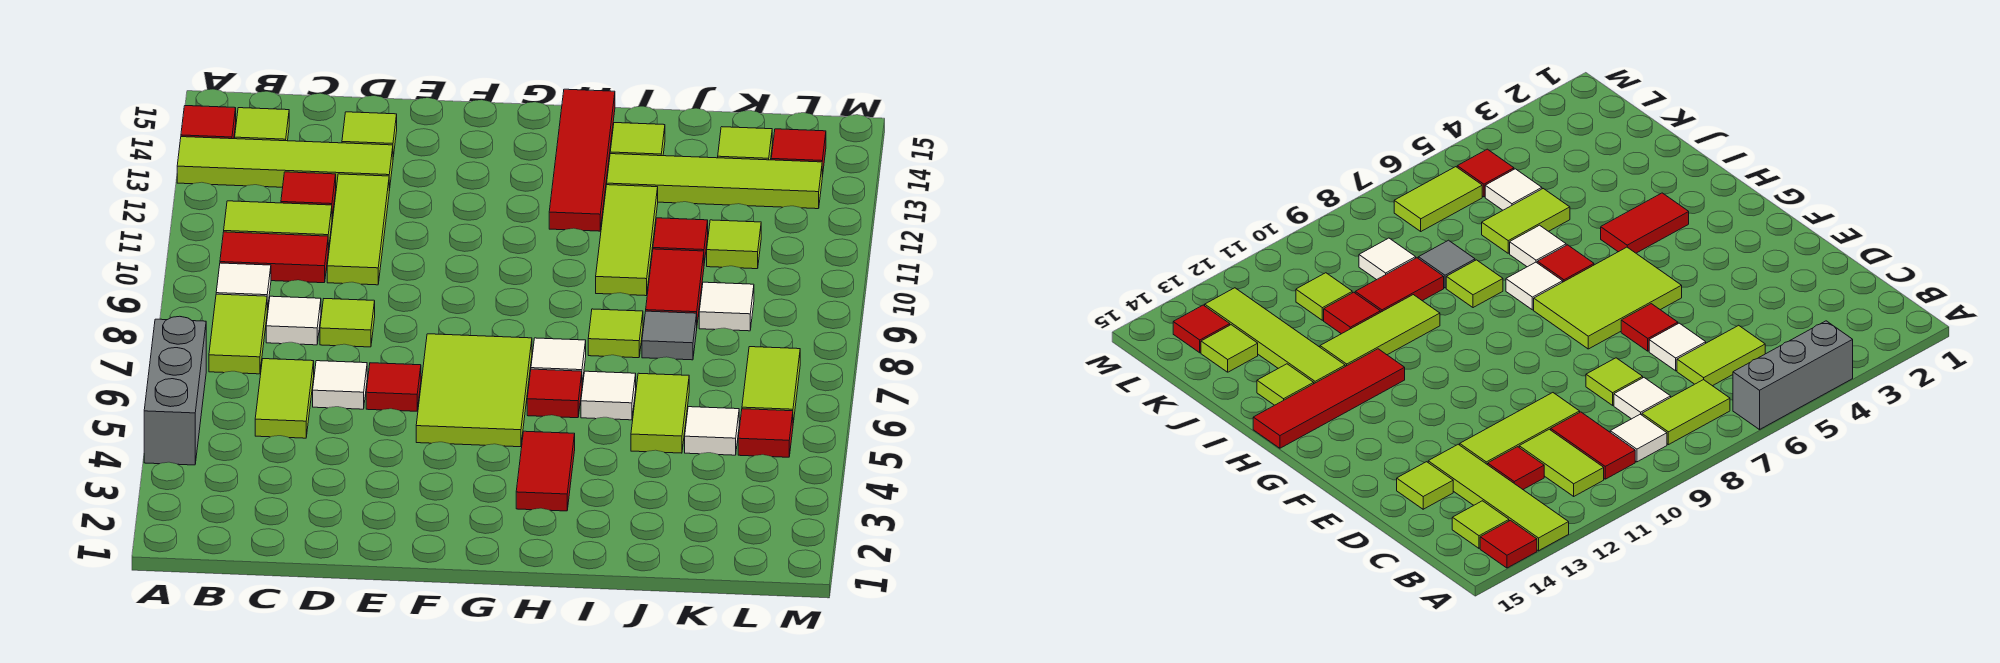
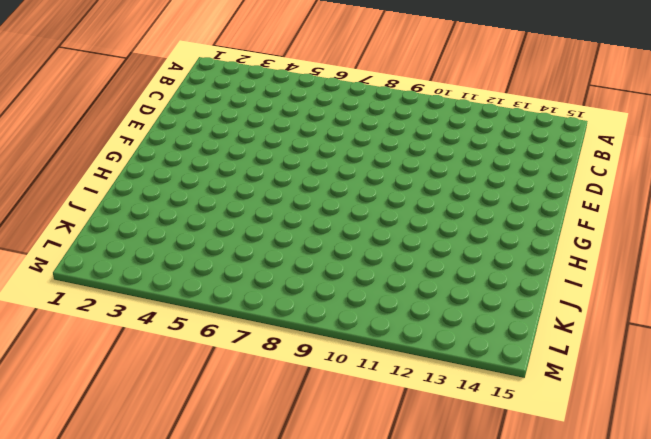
none -> grey brick A4:A6 level 1
none -> lime tile A13:D13 level 1
none -> red tile A14 level 1
none -> lime tile B7:B8 level 1

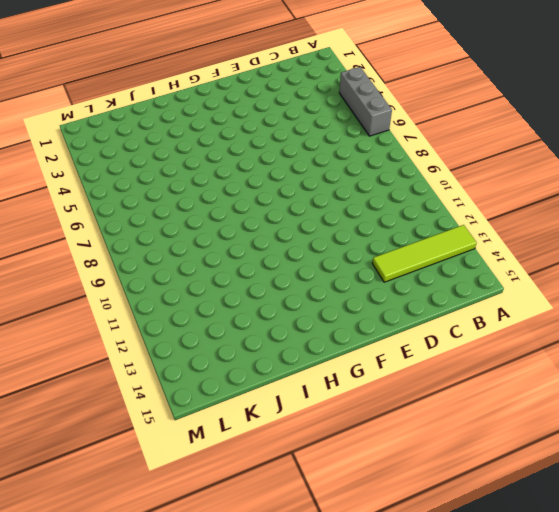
none -> red tile A14 level 1
none -> lime tile B7:B8 level 1
none -> white tile B9 level 1
none -> red tile B10:C10 level 1

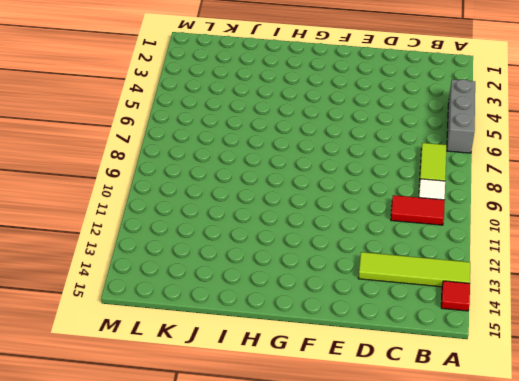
none -> lime tile B11:C11 level 1
none -> lime tile B14 level 1
none -> lime tile C5:C6 level 1
none -> white tile C8 level 1

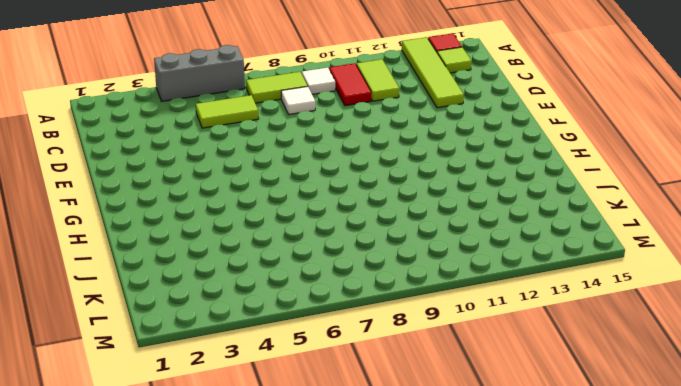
none -> red tile C12 level 1
none -> white tile D6 level 1
none -> lime tile D8 level 1
none -> lime tile D10:D12 level 1

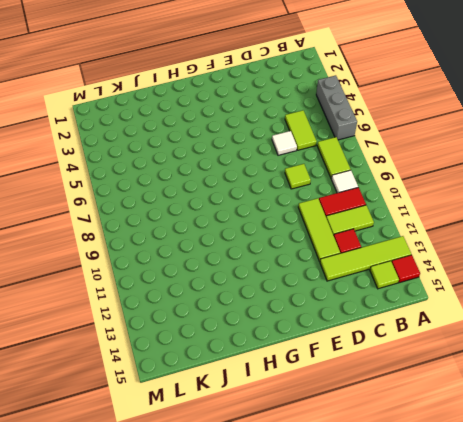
none -> white tile C8 level 1
none -> lime tile D14 level 1
none -> red tile E6 level 1
none -> lime tile F5:G7 level 1

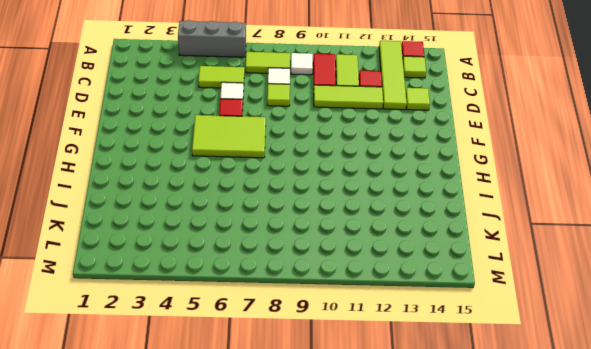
none -> red tile H3:H4 level 1
none -> red tile H6 level 1
none -> white tile H7 level 1
none -> red tile H12:H15 level 1

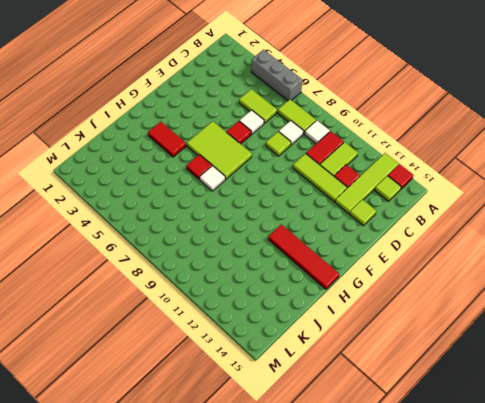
none -> white tile I6 level 1
none -> lime tile I8 level 1
none -> lime tile I10:I12 level 1
none -> lime tile I13:L13 level 1

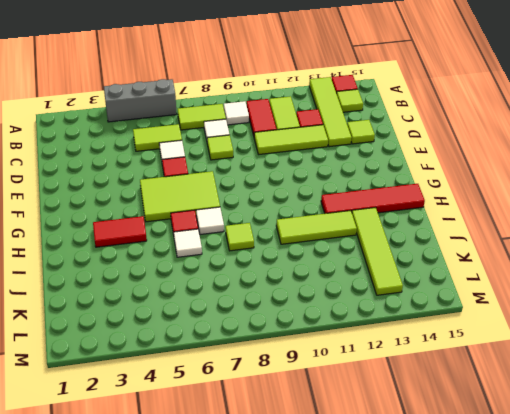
none -> lime tile I14 level 1
none -> lime tile J5:J6 level 1
none -> grey tile J8 level 1
none -> red tile J9:J10 level 1

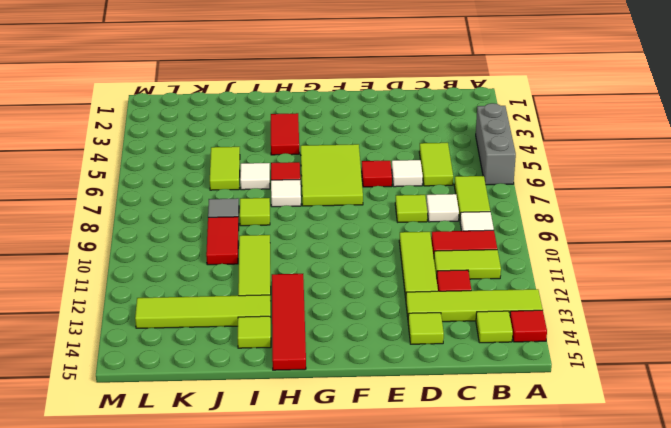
none -> red tile J11 level 1
none -> white tile K5 level 1
none -> white tile K9 level 1
none -> lime tile K11 level 1

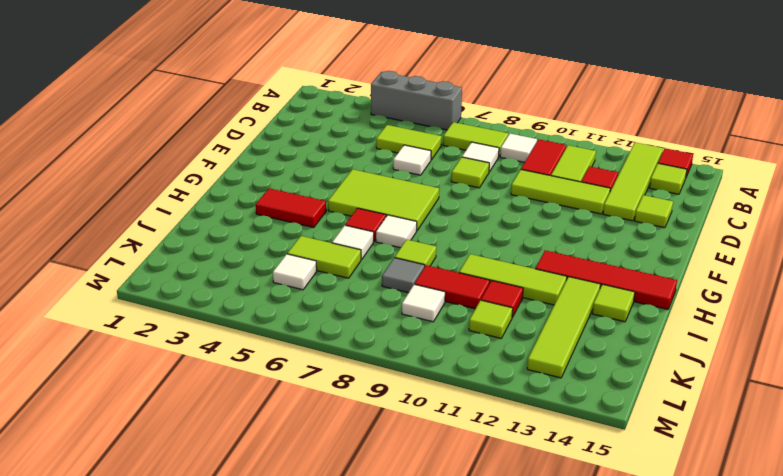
none -> red tile E6 level 1
none -> lime tile K14 level 1
none -> red tile L5 level 1
none -> lime tile L6:L7 level 1

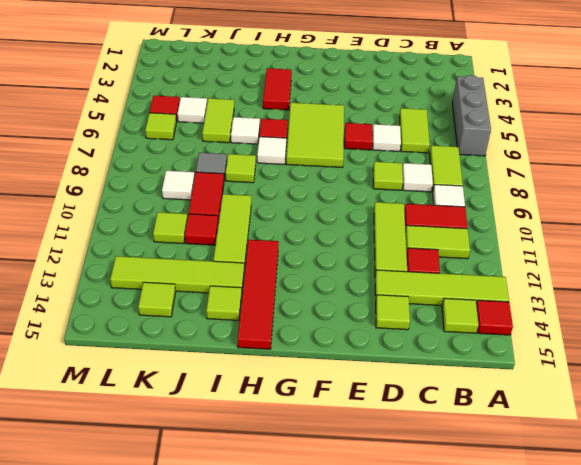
lime tile L6 level 1 -> lime tile L6:L7 level 1
none -> red tile L14 level 1

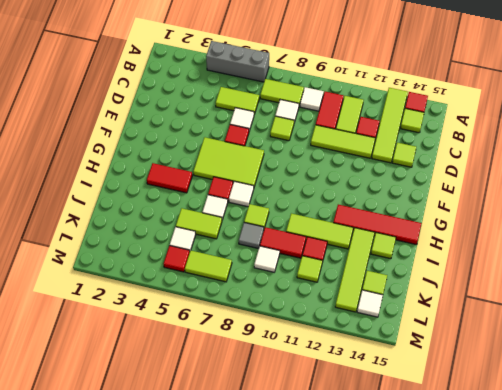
white tile L14 level 1 -> red tile L14 level 1

